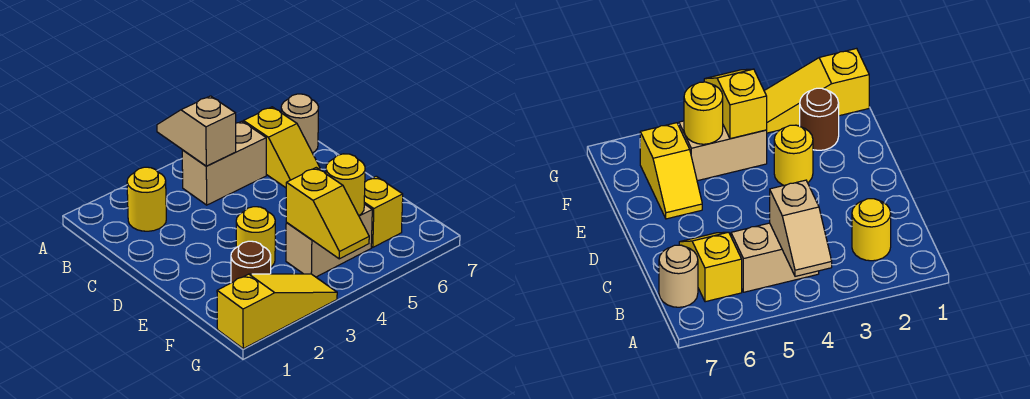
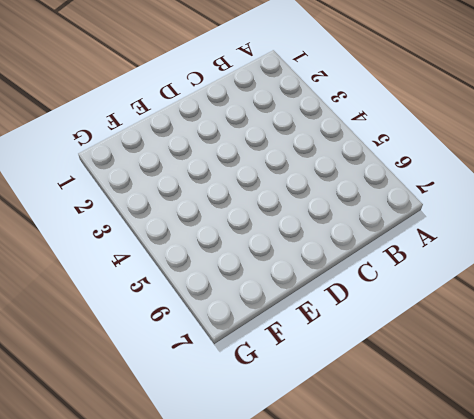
none -> yellow round brick B2 level 1
none -> tan brick B4:B5 level 1
none -> yellow slope B6:C6 level 1 top B

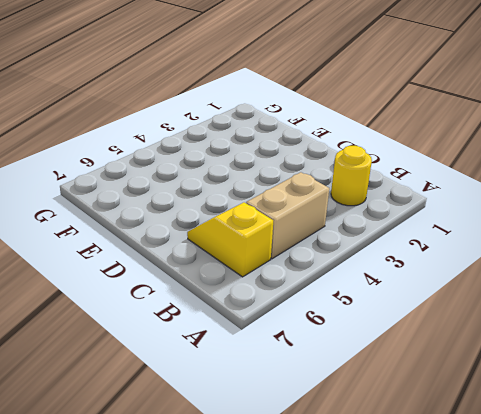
none -> tan round brick B7 level 1
none -> yellow round brick E3 level 1
none -> yellow slope E6:F6 level 1 top F

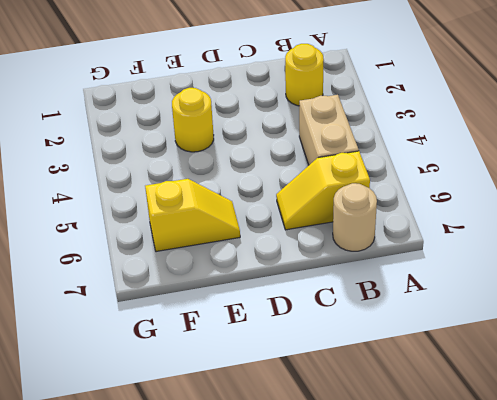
none -> brown round brick F2 level 1
none -> tan brick F4:F5 level 1
none -> yellow slope G1:G3 level 1 top 1

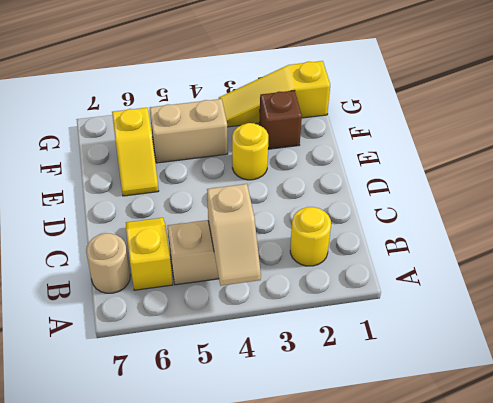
brown brick F2 level 1 -> brown round brick F2 level 1
none -> yellow slope F4:G4 level 2 top F
none -> yellow round brick F5 level 2

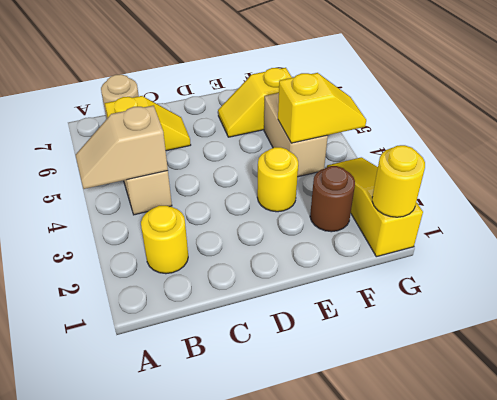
yellow round brick G1 level 2 -> yellow round brick F5 level 2

